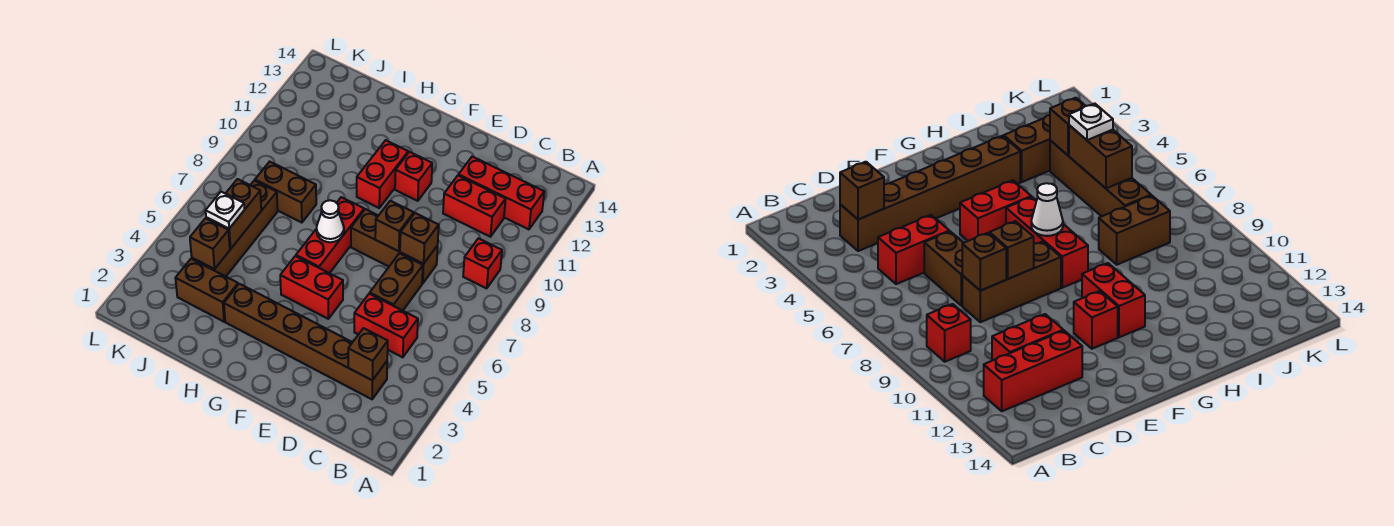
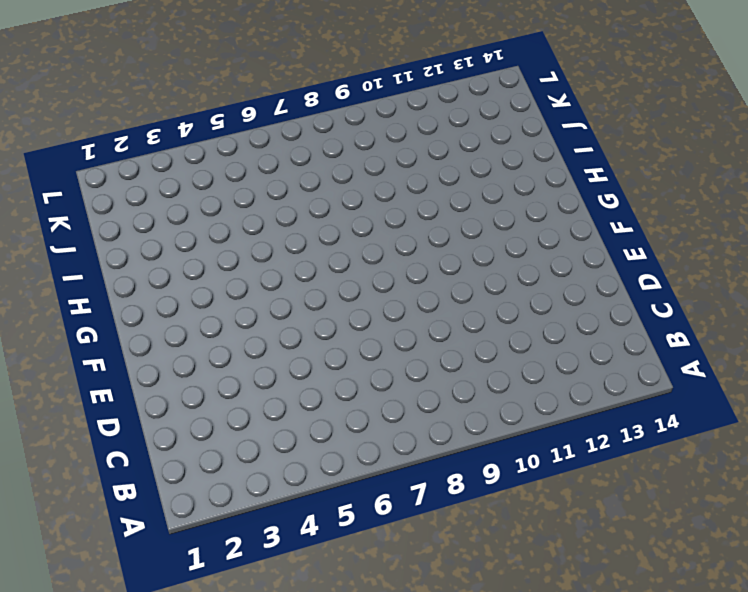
none -> red brick B9 level 1
none -> red brick B12:D12 level 1
none -> brown brick C3:H3 level 1

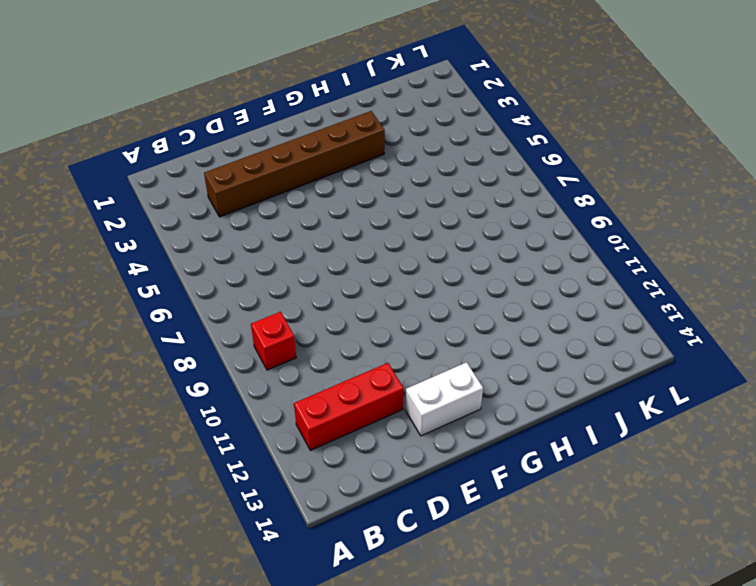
white brick E13:F13 level 1 -> none
none -> red brick C5:D5 level 1
none -> red brick C11:D11 level 1
none -> brown brick D6:D7 level 1

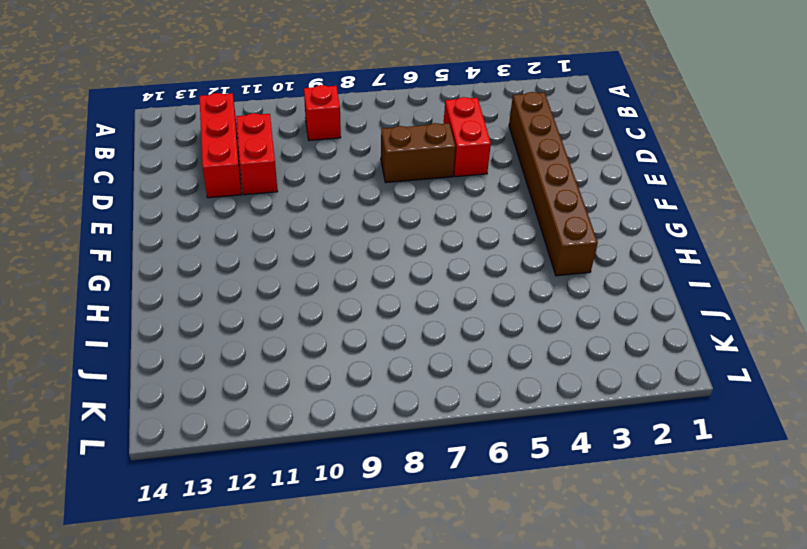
none -> brown brick D8:F8 level 1
none -> red brick F5:G5 level 1
none -> red brick F11 level 1

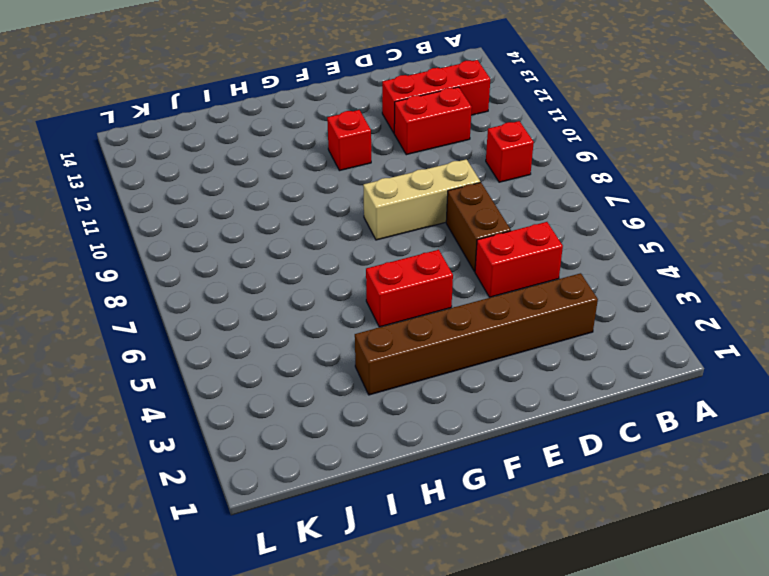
tan brick D8:F8 level 1 -> brown brick D8:F8 level 1
none -> red brick G6:G8 level 1
none -> red brick G10:G11 level 1
none -> brown brick I3:J3 level 1

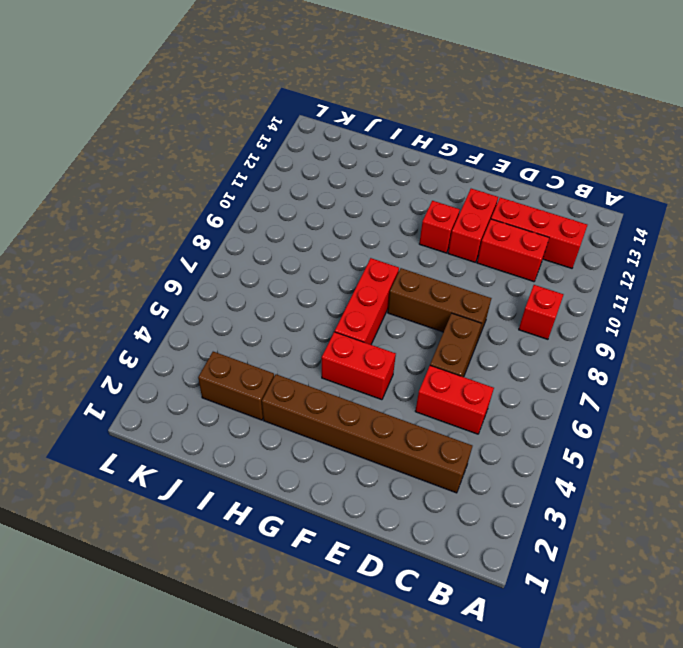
red brick E11:E12 level 1 -> red brick G10:G11 level 1
none -> brown brick I8:J8 level 1
none -> brown brick J4:J7 level 1
none -> brown brick C3 level 2

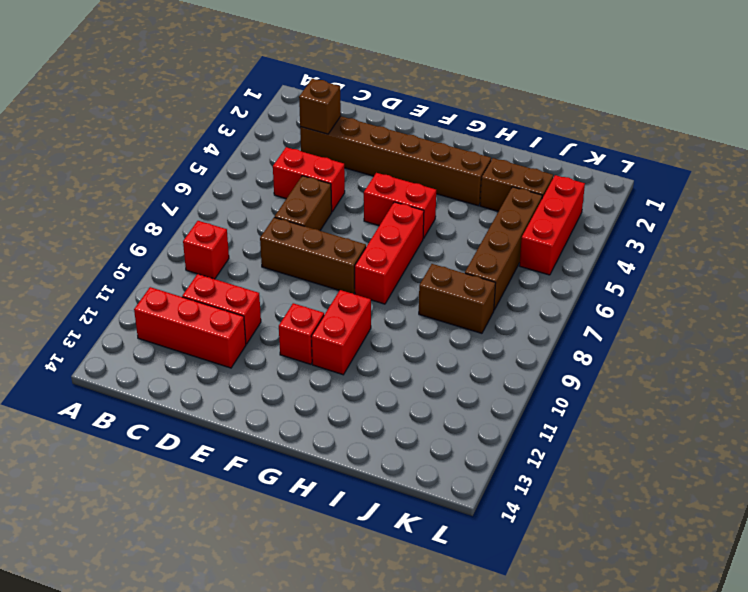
red brick K3:K5 level 1 -> none
none -> brown brick D8 level 2
none -> brown brick E8 level 2
none -> white cone G7 level 2

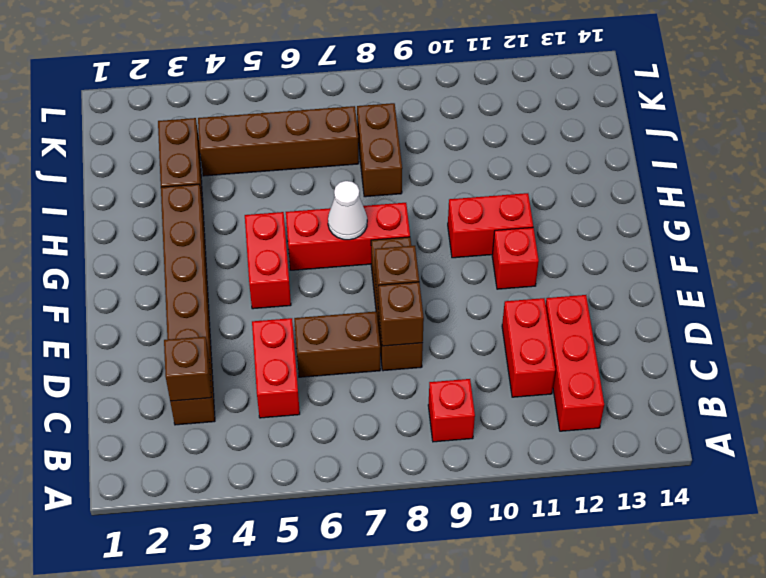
none -> brown brick J4 level 2
none -> brown brick J5:J6 level 2
none -> white plate J5 level 3

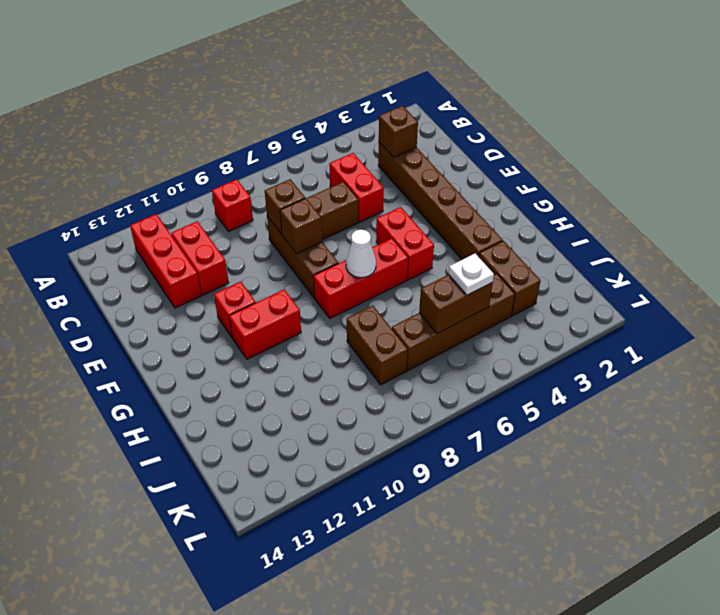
none -> brown brick J4 level 2

